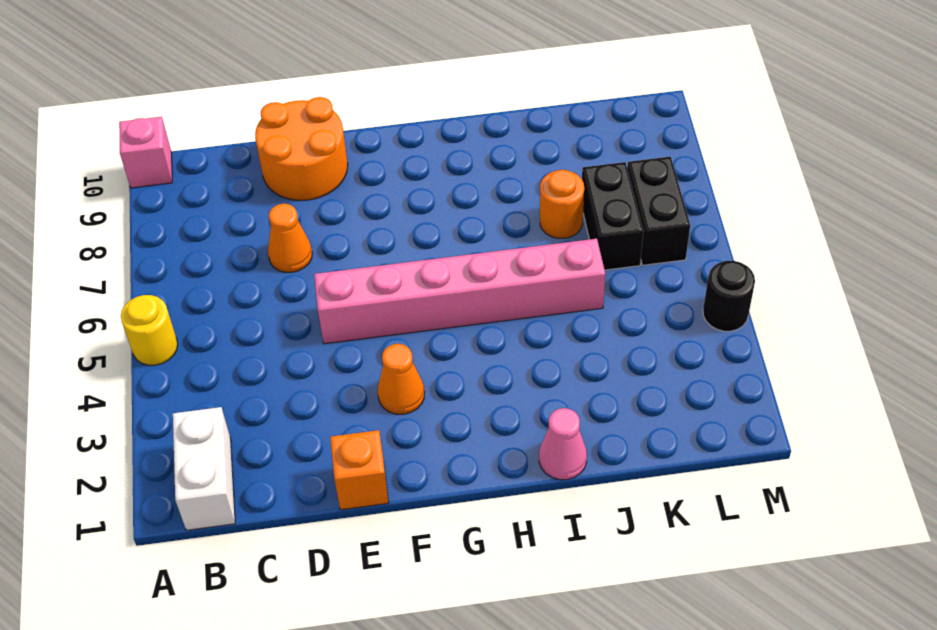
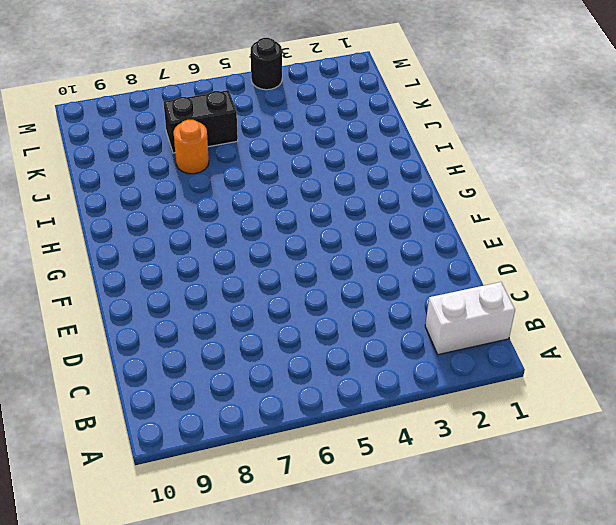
none -> yellow round brick A5 level 1
none -> pink brick A10 level 1
none -> orange cone D7 level 1

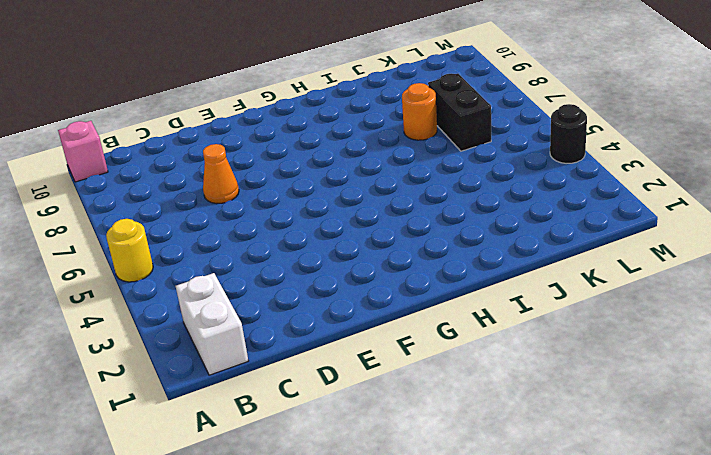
none -> orange round brick D9:E10 level 1
none -> orange brick E1 level 1
none -> pink brick E5:J5 level 1

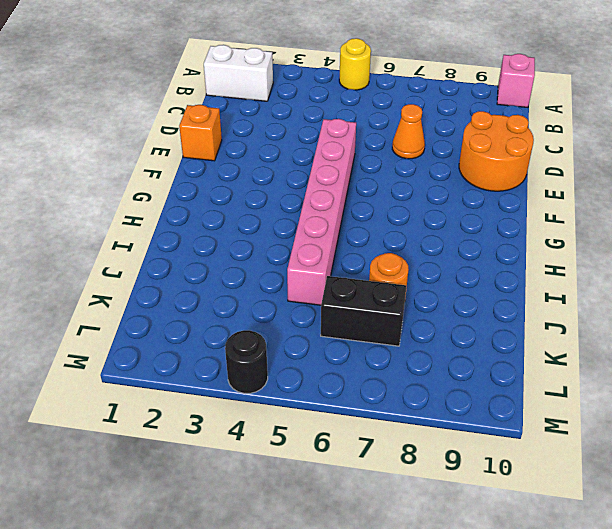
none -> orange cone F3 level 1
none -> pink cone I1 level 1
none -> black brick L6:L7 level 1

